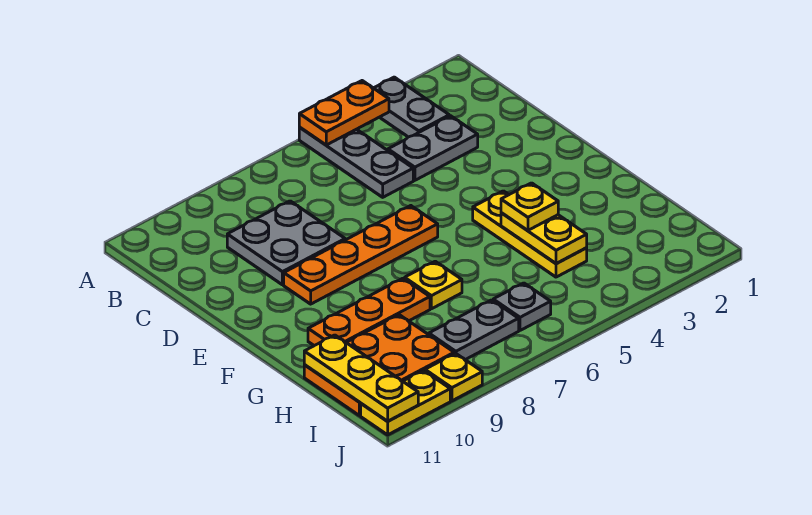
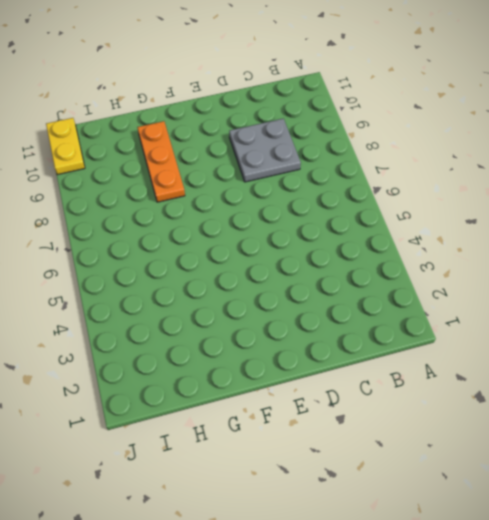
none -> grey plate A3:B3 level 1
none -> grey plate A5:C5 level 1
none -> grey plate C3:C4 level 1

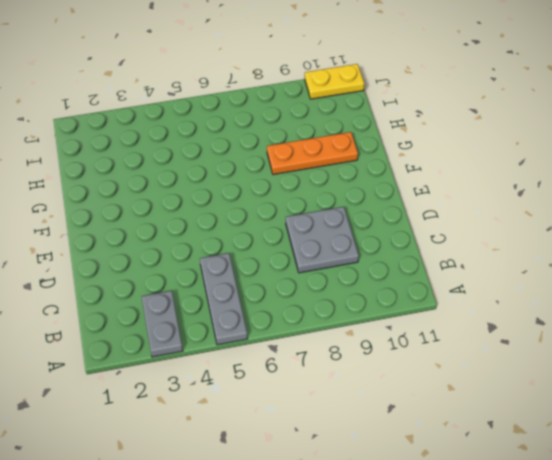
none -> grey plate C3:C4 level 1
none -> orange plate E6:E9 level 1
none -> yellow plate F4:H4 level 1

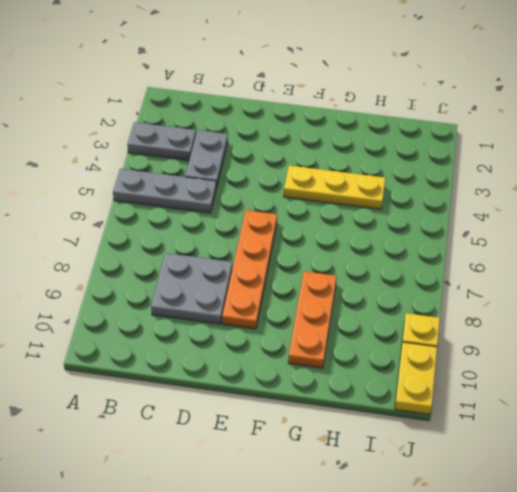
none -> yellow plate G7 level 1
none -> orange plate H9:I11 level 1
none -> grey plate I6 level 1

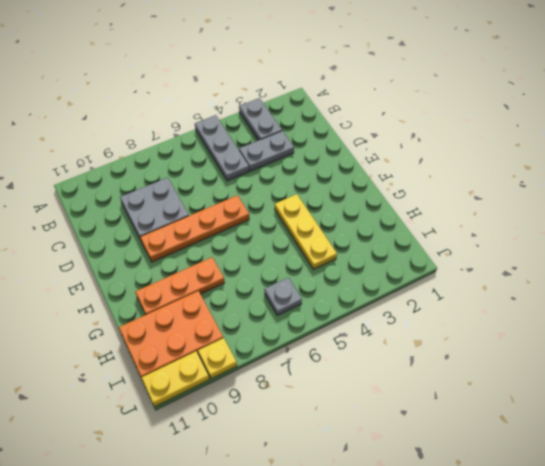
none -> yellow plate G7 level 1
none -> grey plate I7:I8 level 1
none -> orange plate A4:A5 level 2

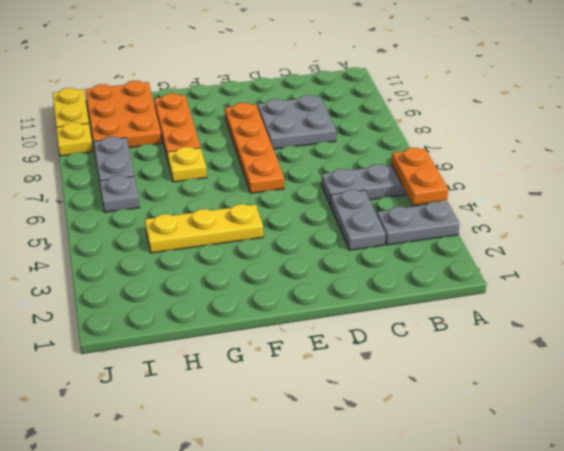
none -> yellow plate G4:H4 level 2
none -> yellow plate H11:J11 level 2
none -> yellow plate G4 level 3

